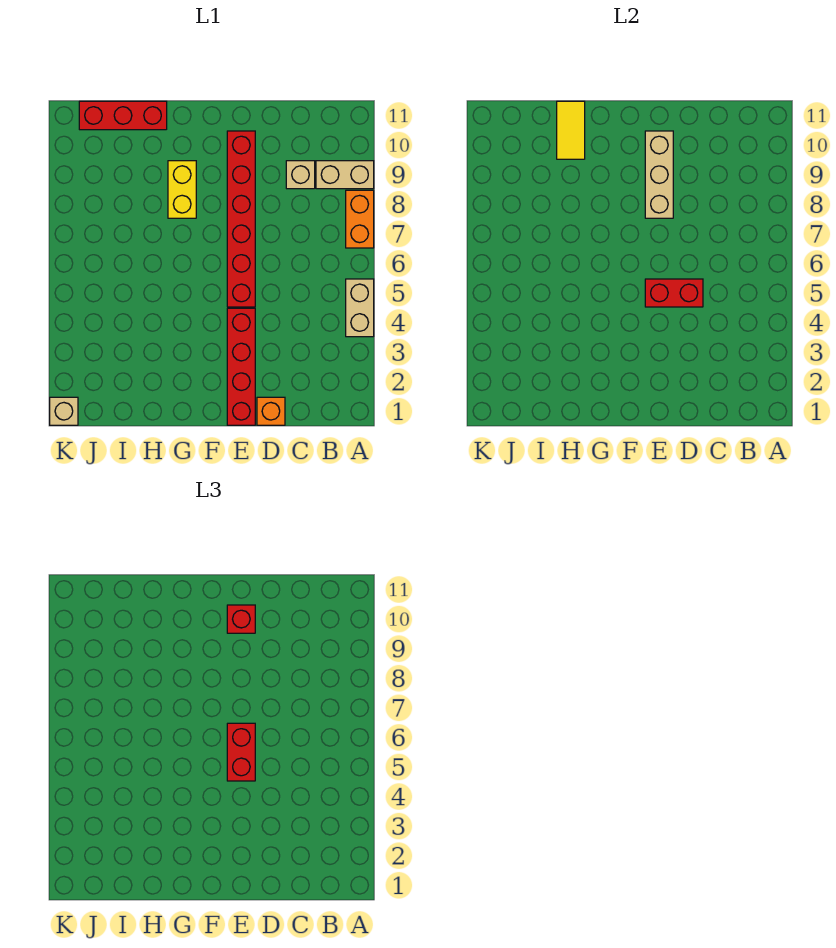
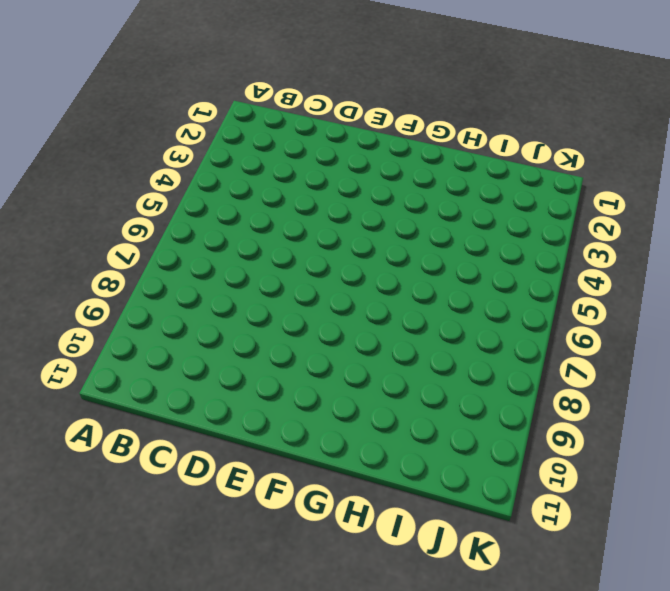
none -> tan brick A4:A5 level 1
none -> orange brick A7:A8 level 1
none -> tan brick A9:B9 level 1

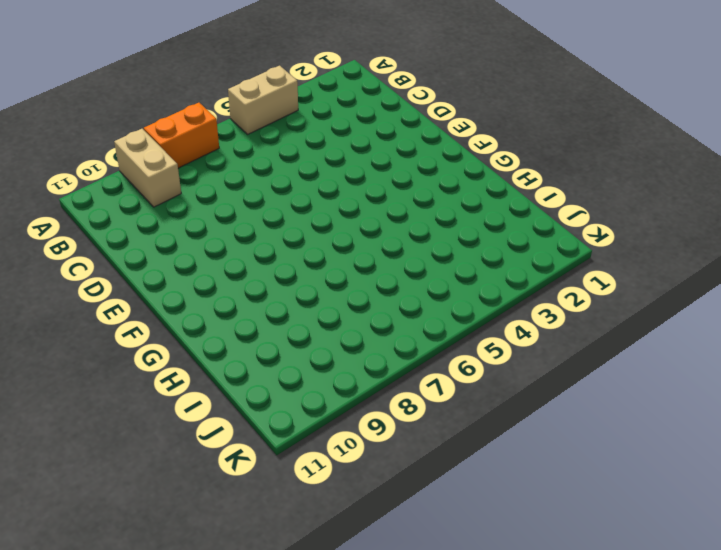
none -> tan brick C9 level 1
none -> orange brick D1 level 1
none -> red brick E1:E4 level 1

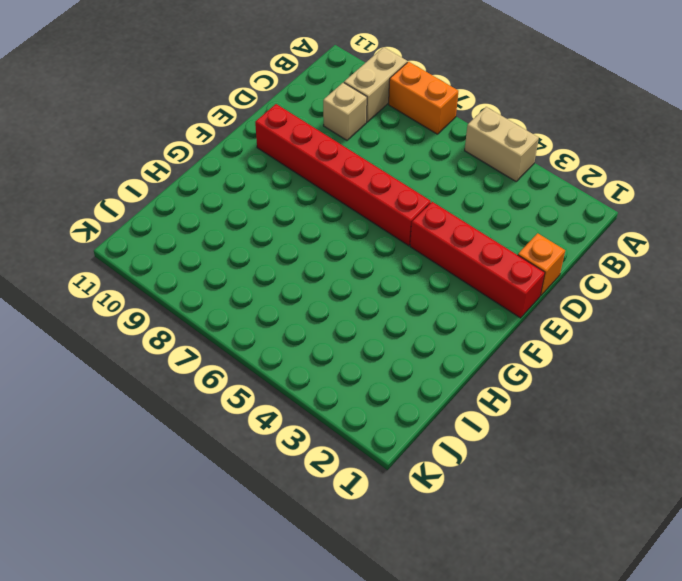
none -> yellow brick G8:G9 level 1
none -> red brick H11:J11 level 1
none -> tan brick K1 level 1

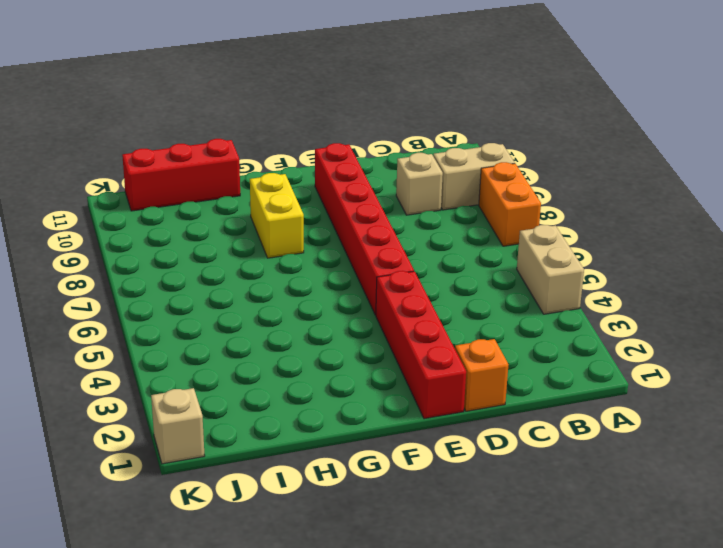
none -> red brick D5:E5 level 2
none -> tan brick E8:E10 level 2
none -> yellow tile H10:H11 level 2

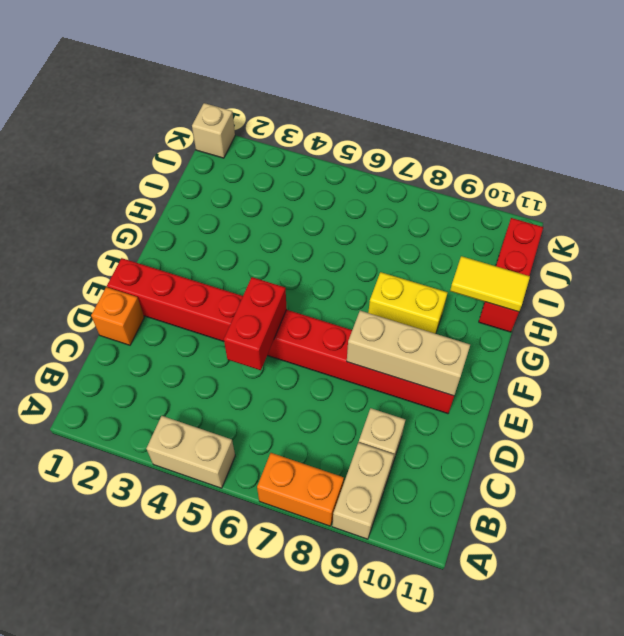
none -> red brick E5:E6 level 3
none -> red brick E10 level 3

